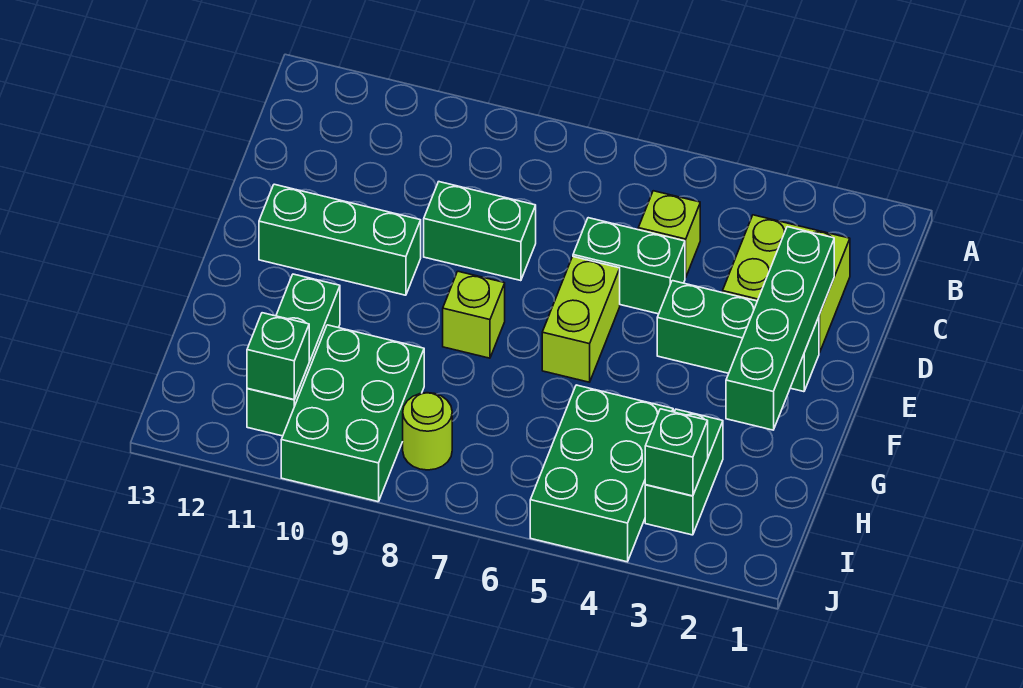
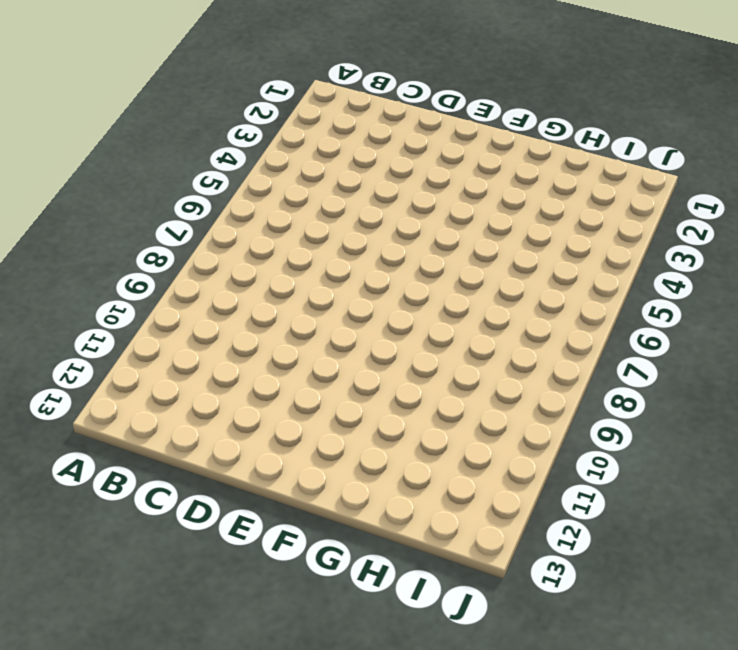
none -> lime brick C2:D3 level 1
none -> lime brick C5 level 1
none -> green brick D5:D6 level 1

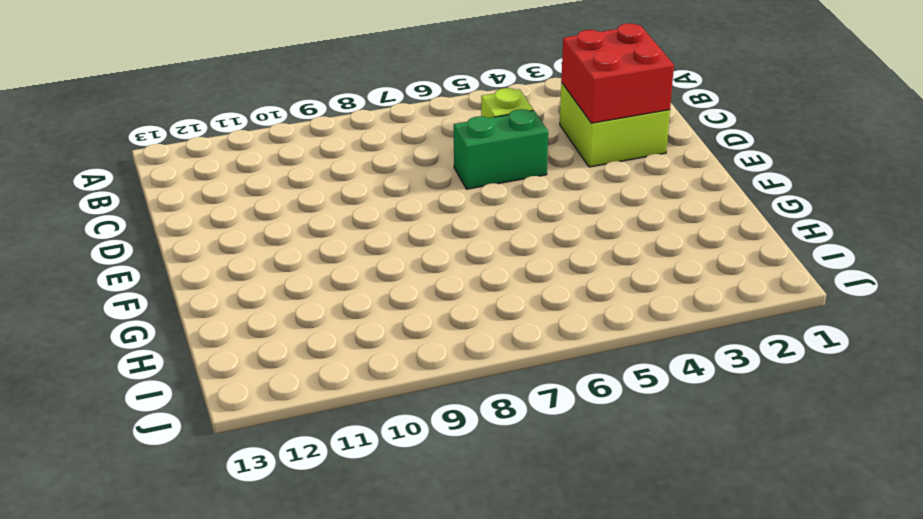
red brick C2:D3 level 2 -> green brick D2:G2 level 2
none -> green brick D8:D9 level 1
none -> green brick E2:E4 level 1
none -> lime brick E6:F6 level 1

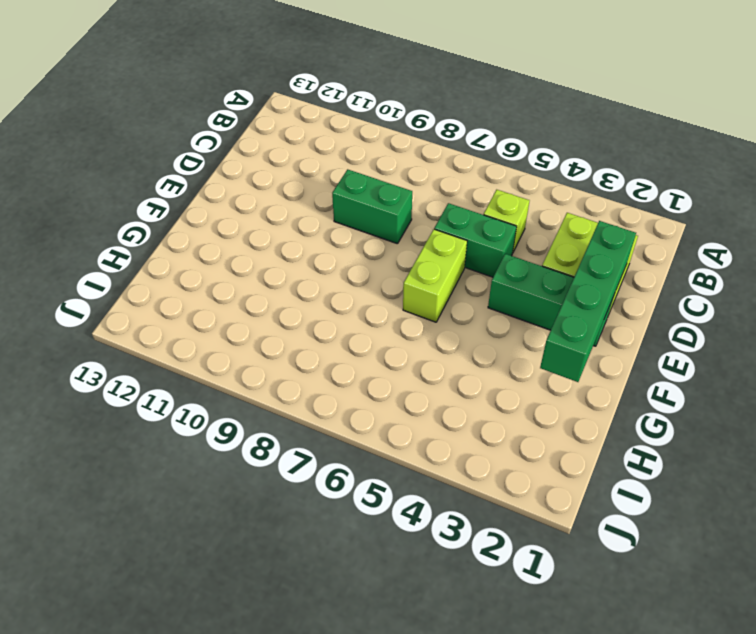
none -> green brick E10:E12 level 1
none -> lime brick F8 level 1
none -> green brick G11:I11 level 1

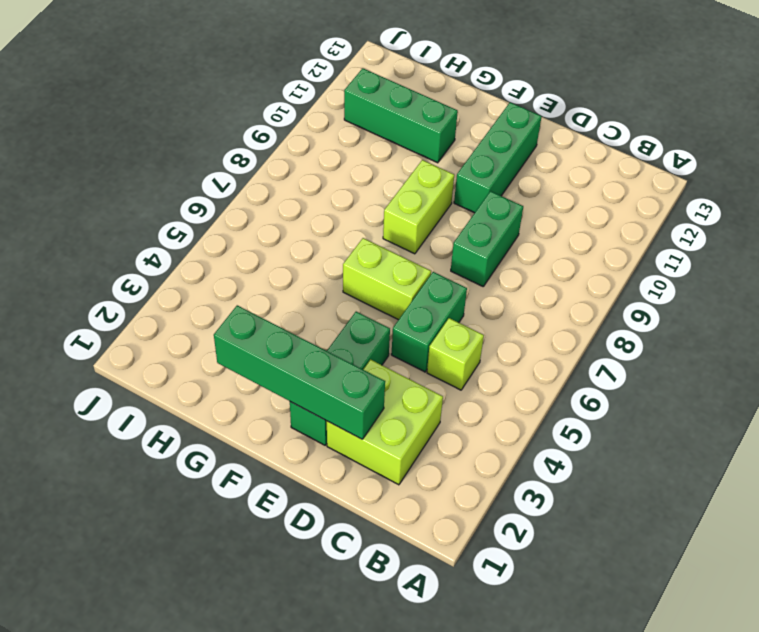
lime brick F8:F9 level 1 -> lime brick F8 level 1
none -> green brick H3:I3 level 1
none -> green brick H4:J5 level 1
none -> green brick H9:J10 level 1

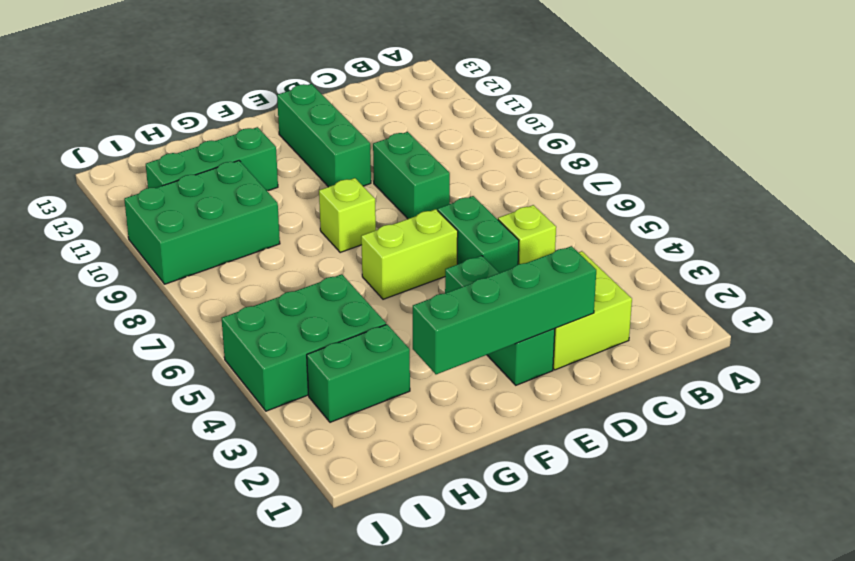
none -> lime round brick I8 level 1
none -> green brick I3 level 2
none -> green brick I11 level 2

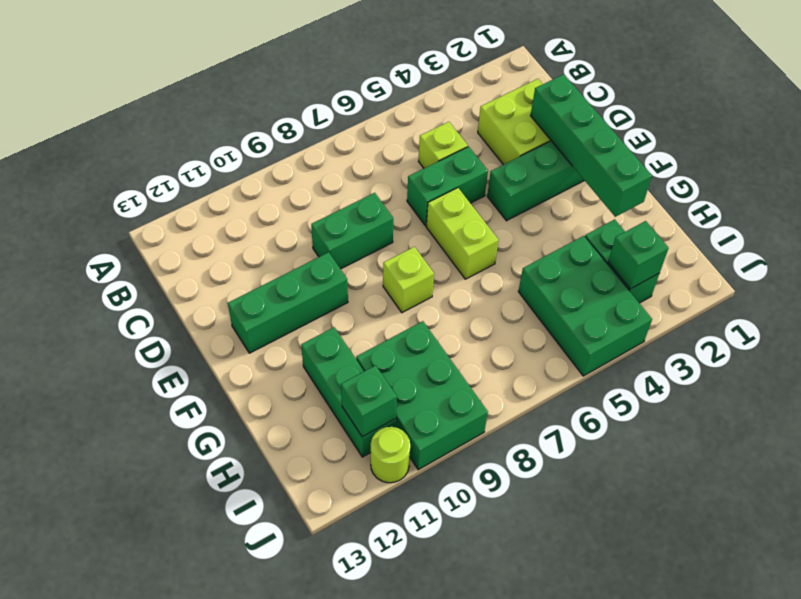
lime round brick J11 level 1 -> lime round brick I8 level 1

